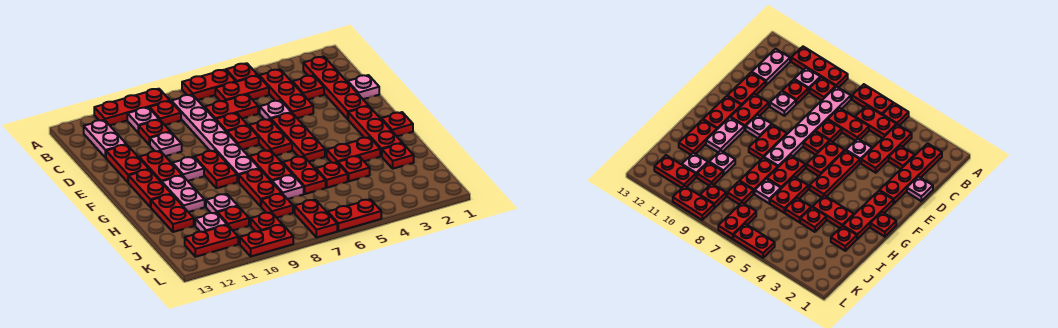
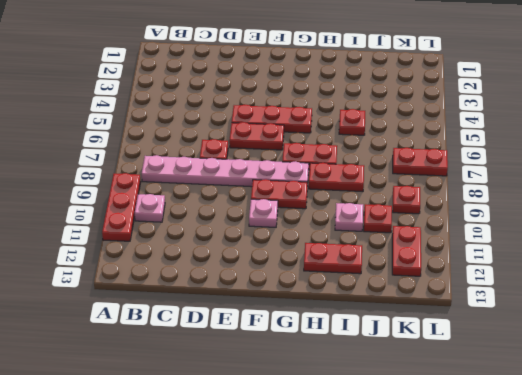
none -> red plate A5 level 1
none -> red plate A6:A7 level 1
none -> red plate B2:E2 level 1
none -> red plate B4:D4 level 1

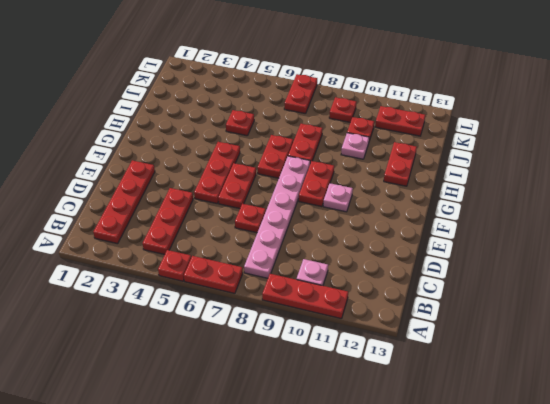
none -> red plate B5:B6 level 1
none -> red plate B9 level 1
none -> pink plate B12:C12 level 1
none -> red plate C3 level 1

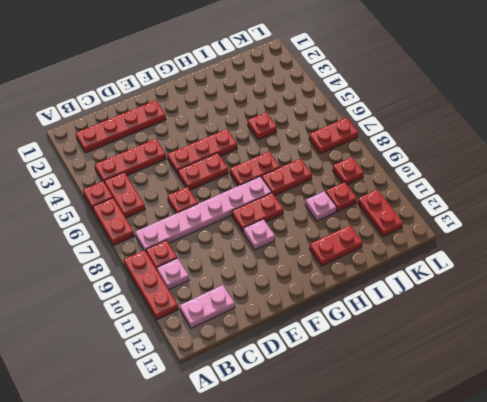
none -> red plate C3 level 1
none -> red plate C6:C7 level 1
none -> red plate C10 level 1
none -> pink plate D1 level 1

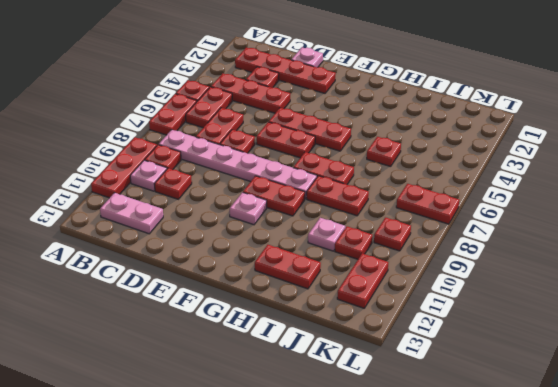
none -> pink plate D5 level 1
none -> pink plate D10 level 1
none -> red plate D12:E12 level 1
none -> red plate E7 level 1

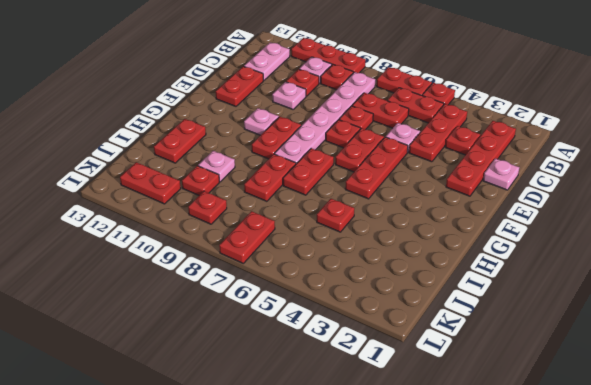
none -> red plate E11:F11 level 1
none -> red plate F2:H2 level 1
none -> red plate F12:G12 level 1
none -> red plate G1 level 1

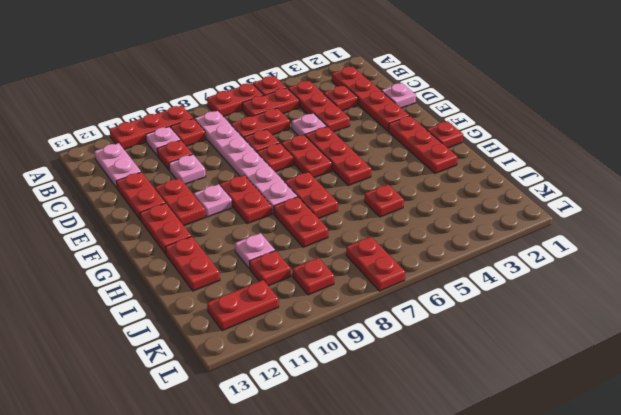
none -> pink plate G11:H11 level 1
none -> red plate H3:H4 level 1
none -> red plate H6:I6 level 1
none -> red plate I2 level 1

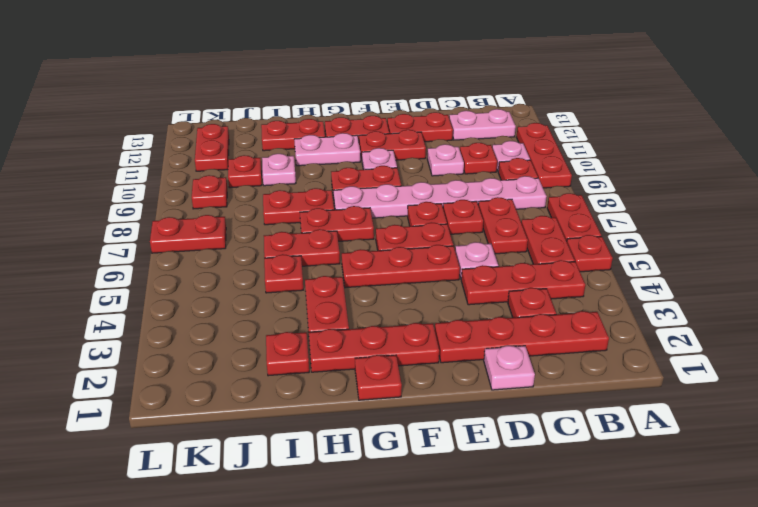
none -> red plate I4 level 1
none -> pink plate I7 level 1
none -> red plate J8 level 1
none -> pink plate J11 level 1

